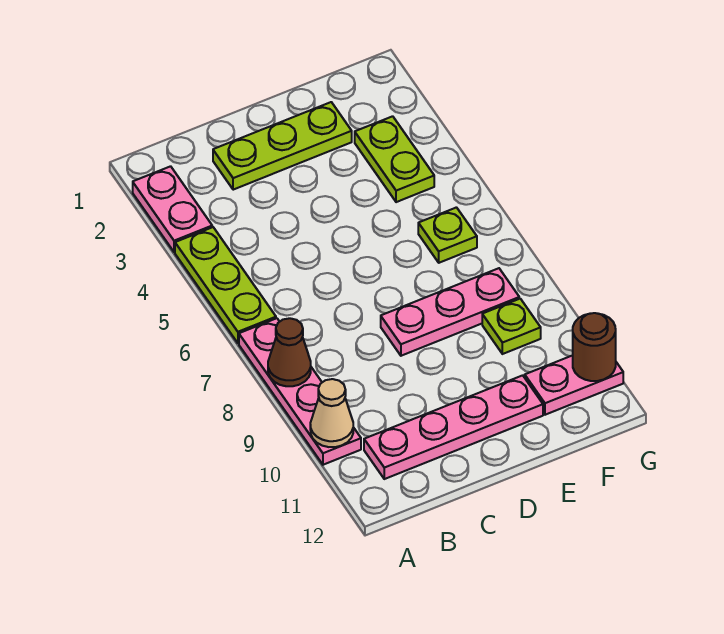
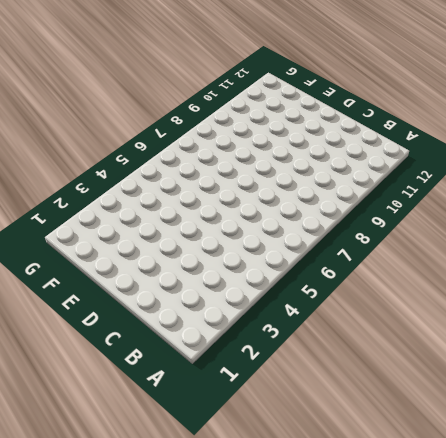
none -> pink plate A2:A3 level 1
none -> lime plate A4:A6 level 1
none -> pink plate A7:A10 level 1

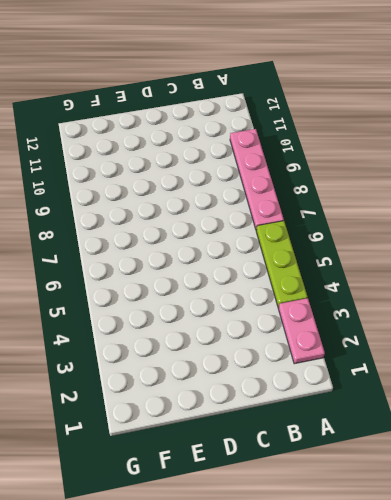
none -> pink plate B11:E11 level 1
none -> lime plate C2:E2 level 1
none -> pink plate D8:F8 level 1

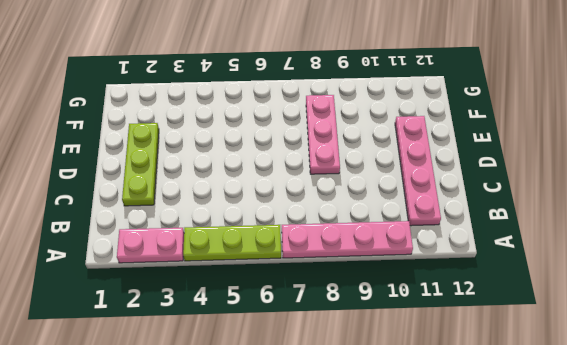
none -> lime plate F3:F4 level 1
none -> lime plate F6 level 1
none -> lime plate F9 level 1

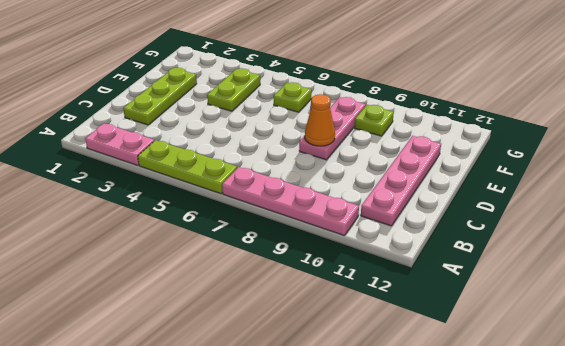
orange cone D8 level 2 -> none
lime plate E4:F4 level 1 -> lime plate F3:F4 level 1
none -> pink plate F11:G11 level 1
none -> brown cone A8 level 2
none -> tan cone A10 level 2

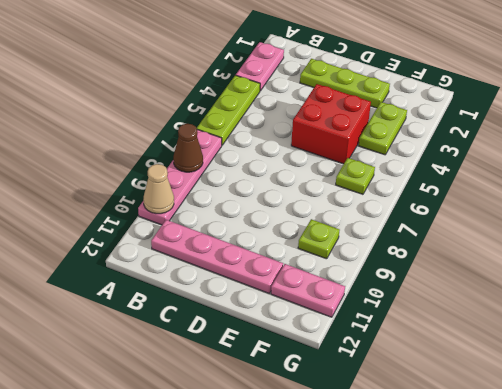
red brick D4:E5 level 1 -> none
none -> pink plate D8:F8 level 1
none -> brown round brick G11 level 2

